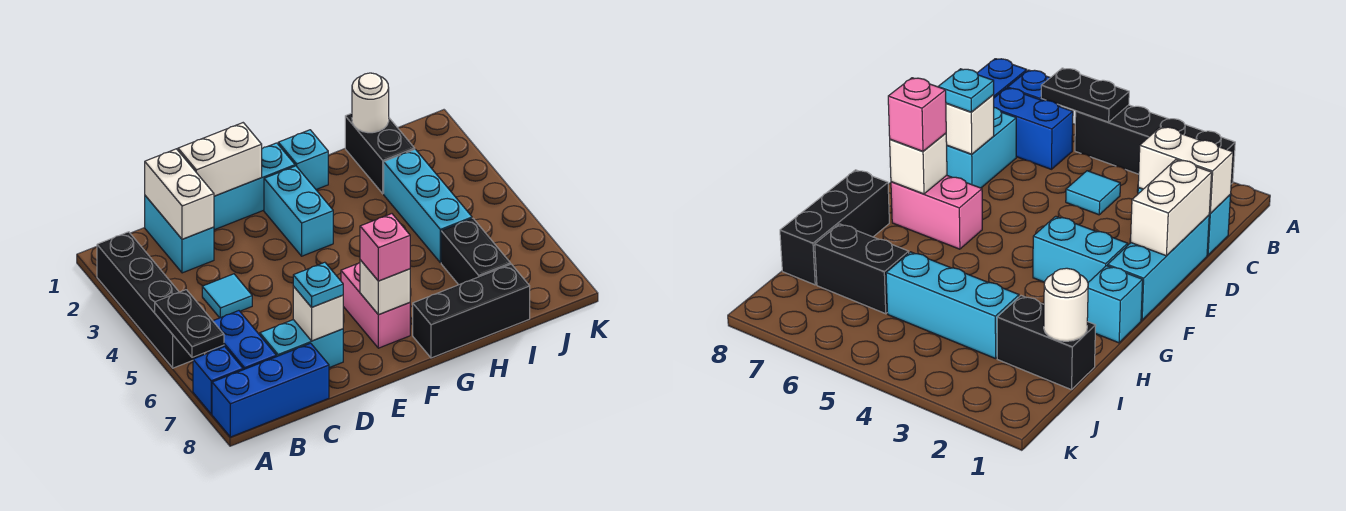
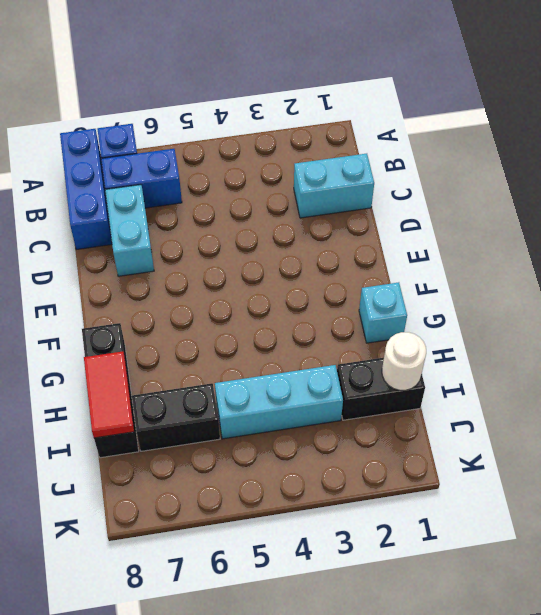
red tile H8:I8 level 2 -> none
none -> black brick A2:A5 level 1
none -> cyan tile C4 level 1
none -> cyan brick D1:F1 level 1

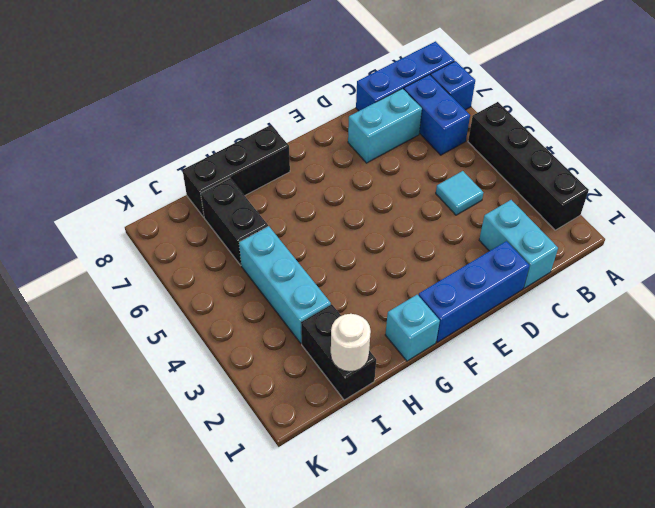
blue brick D1:F1 level 1 -> cyan brick D1:F1 level 1
none -> cyan brick F2:F3 level 1
none -> pink brick F6:F7 level 1
none -> black plate A5:A6 level 2

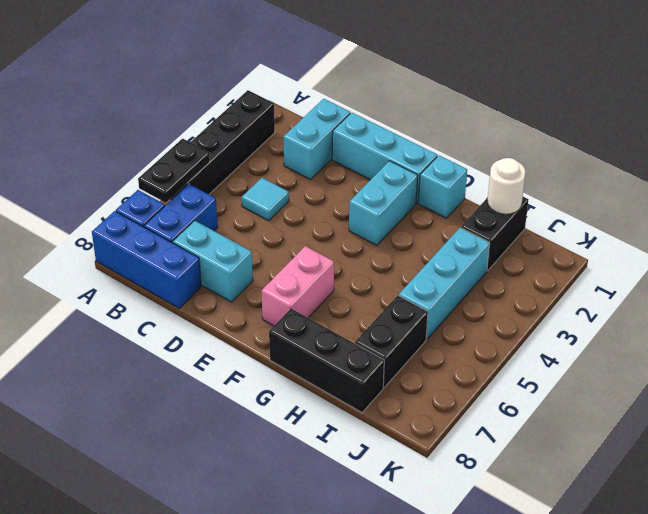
none -> white brick C1:C2 level 2
none -> white brick D1:E1 level 2
none -> white brick D7 level 2

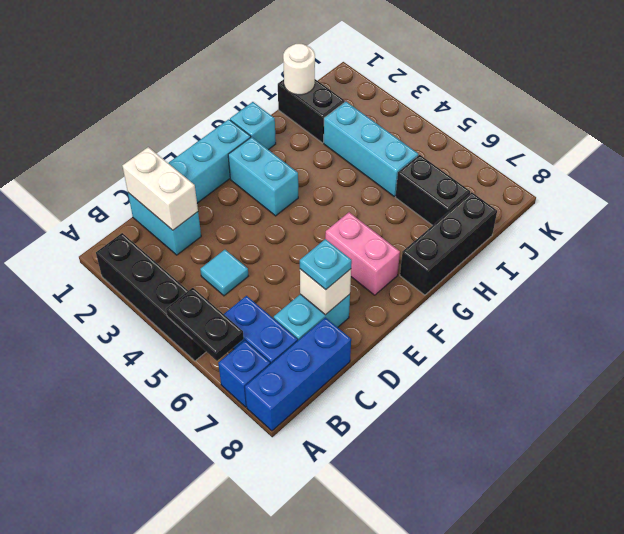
none -> white brick D1:E1 level 2
none -> white brick F7 level 2
none -> pink brick F7 level 3

